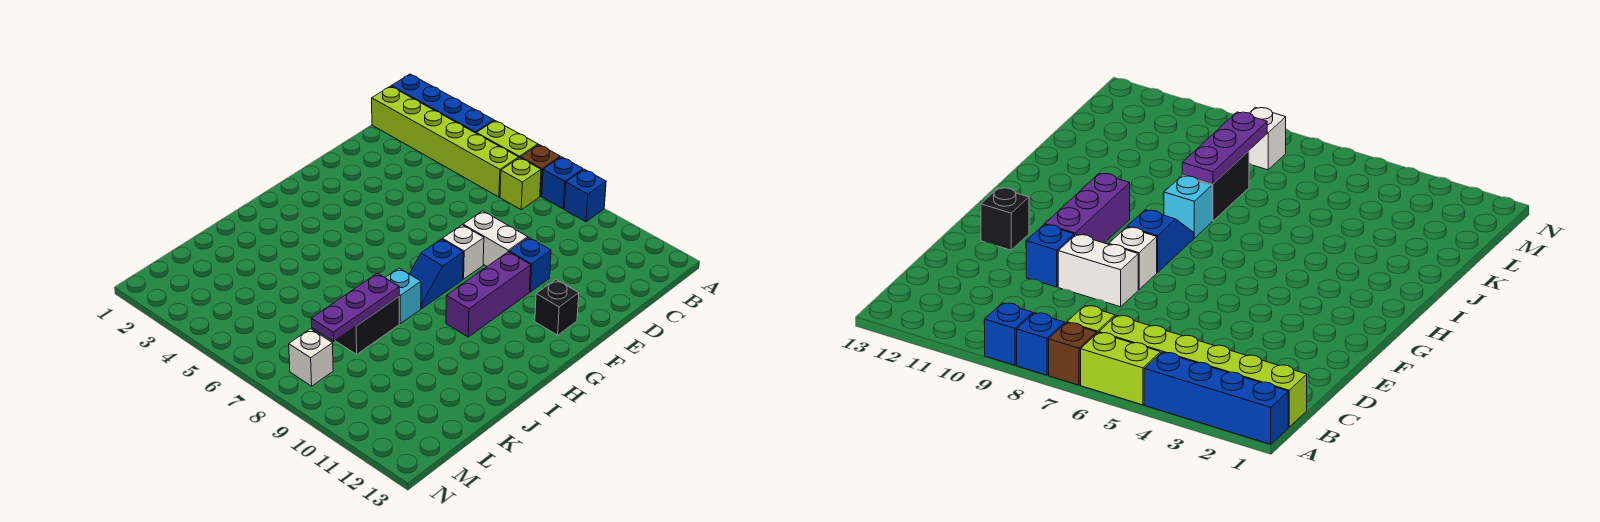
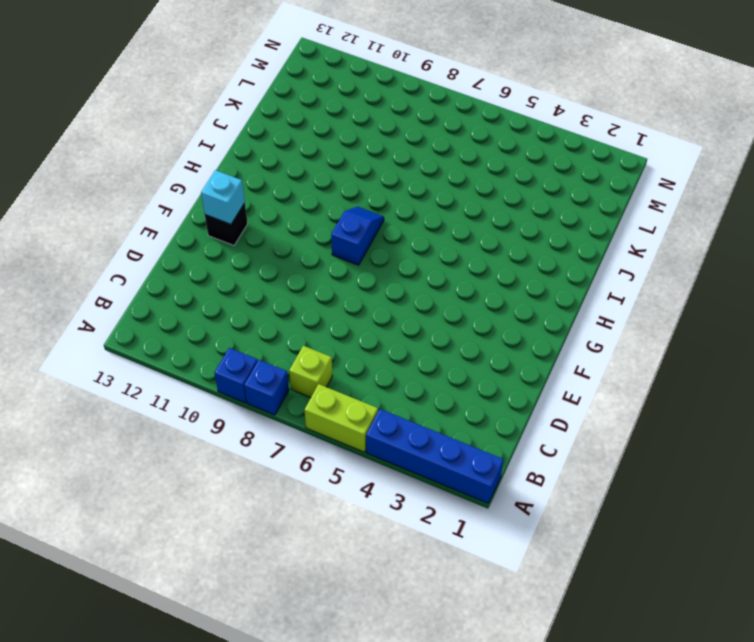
cyan brick F12 level 2 -> cyan brick I8 level 1
none -> brown brick A7 level 1
none -> lime brick B1:B6 level 1
none -> white brick E8:E9 level 1

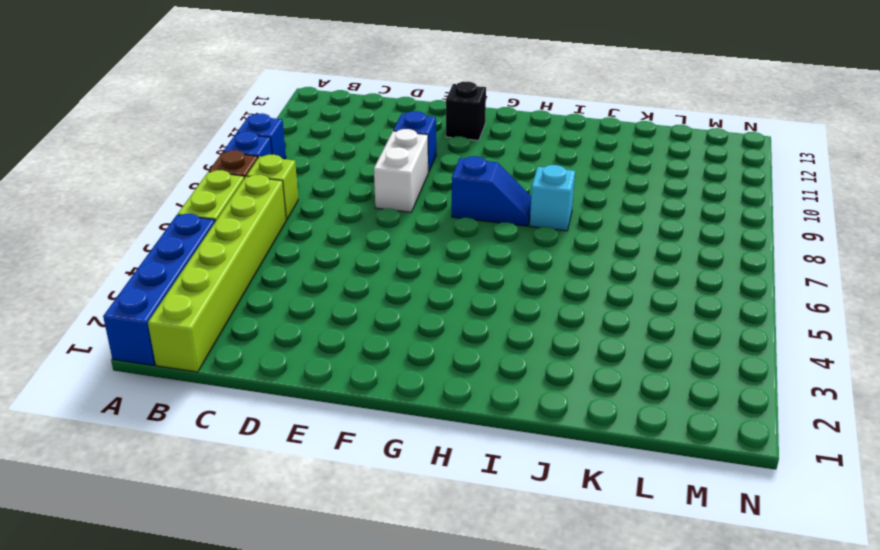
none -> white brick F8 level 1
none -> purple brick F10:H10 level 1
none -> black brick J8:K8 level 1

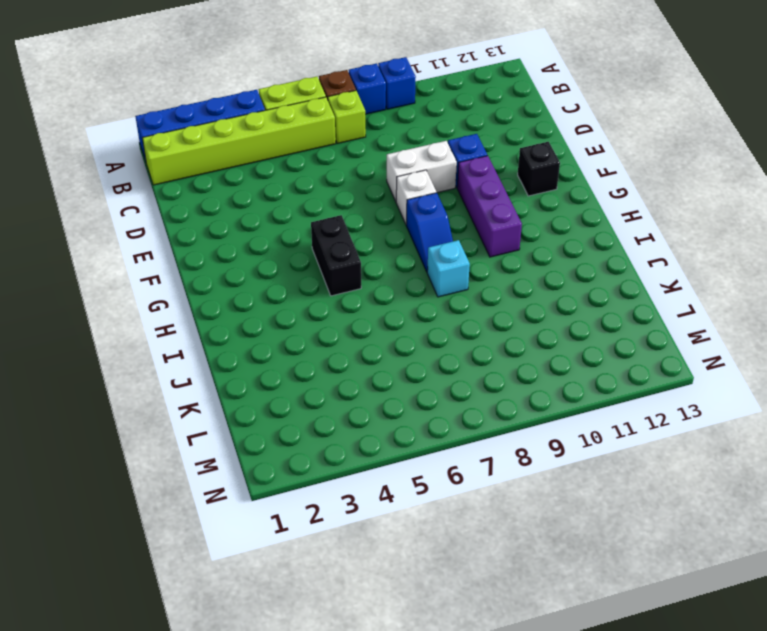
black brick G5:H5 level 1 -> black brick J8:K8 level 1
none -> white brick M8 level 1
none -> purple plate J8:L8 level 2

